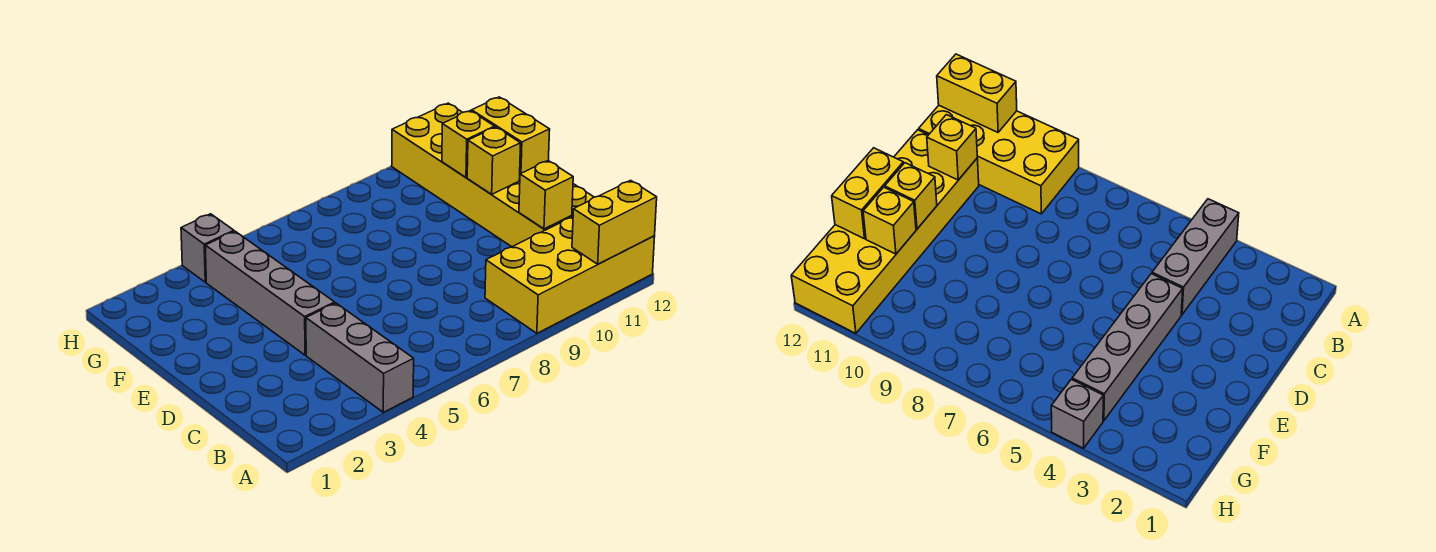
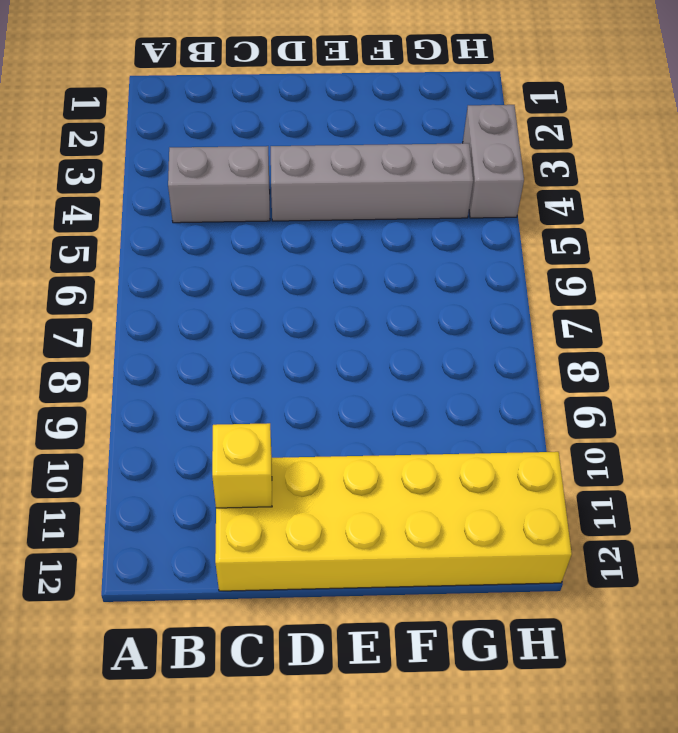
grey brick B4:C4 level 1 -> grey brick A4:C4 level 1
grey brick H3:H4 level 1 -> grey brick H4 level 1
none -> yellow brick A9:B12 level 1
none -> yellow brick A11:A12 level 2

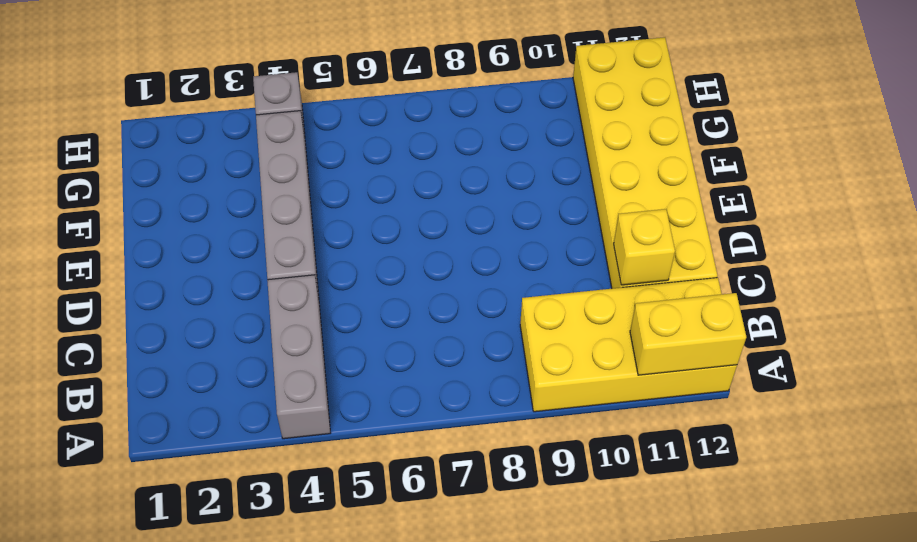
none -> yellow brick E11 level 2
none -> yellow brick E12:F12 level 2

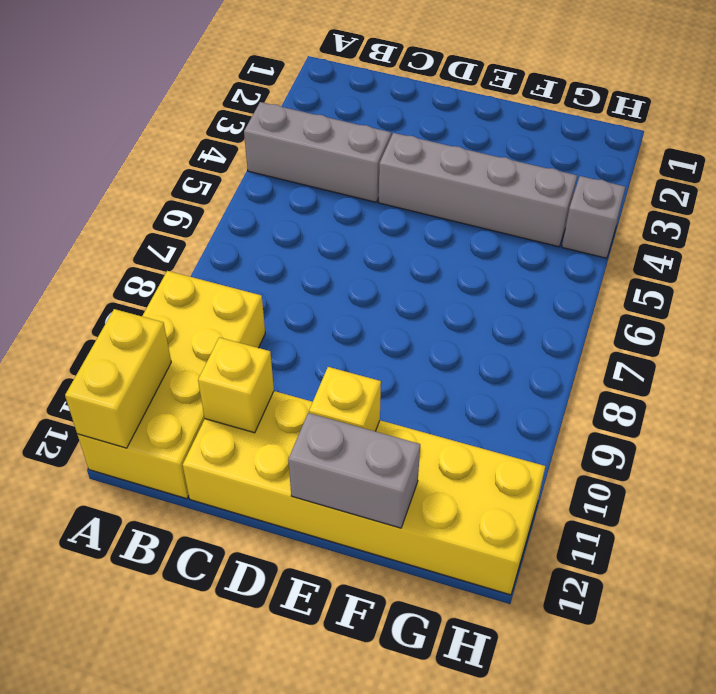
grey brick E12:F12 level 2 -> yellow brick E12:F12 level 2
none -> yellow brick F11 level 2

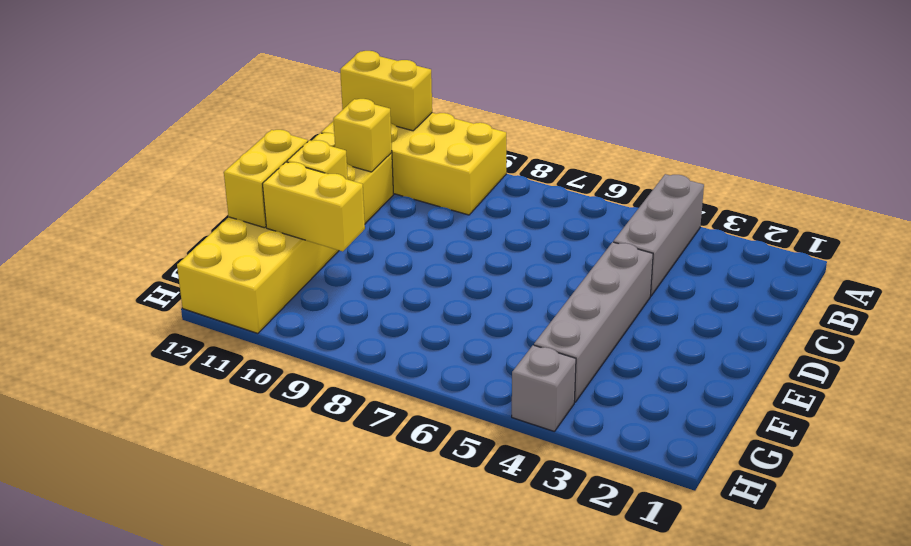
yellow brick F10:F11 level 2 -> yellow brick F11 level 2

